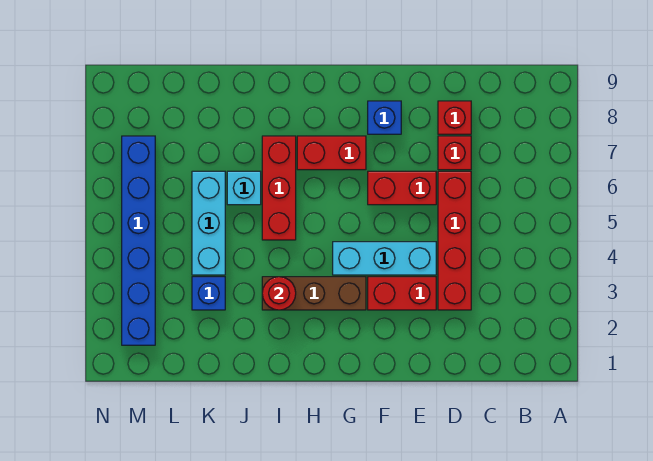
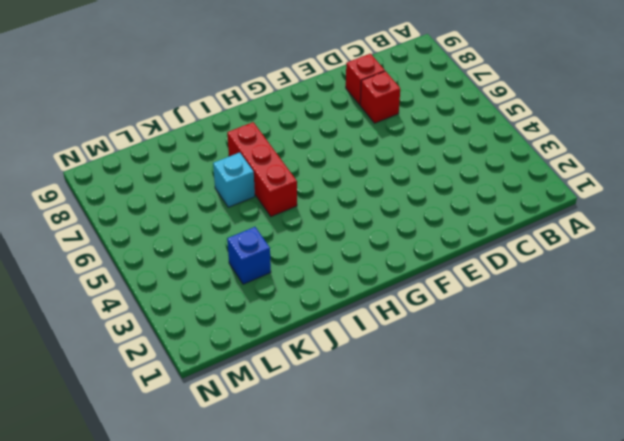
none -> red brick D3:D6 level 1
none -> red brick E3:F3 level 1
none -> cyan brick E4:G4 level 1

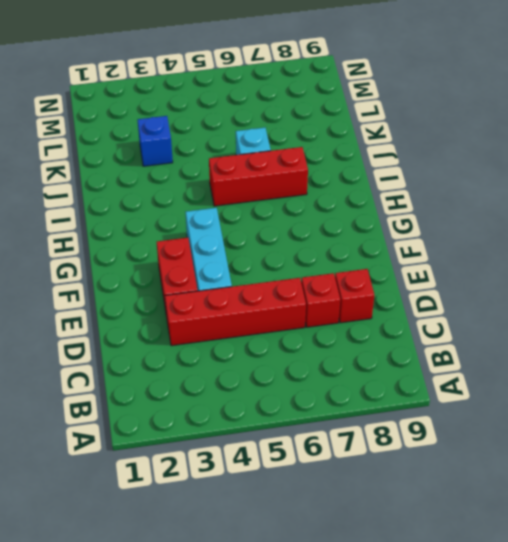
none -> red brick E6:F6 level 1
none -> blue brick F8 level 1
none -> brown brick G3:I3 level 1

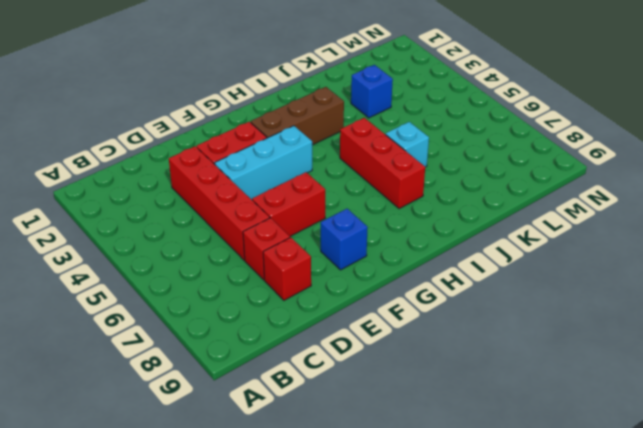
none -> red brick G7:H7 level 1
none -> cyan brick K4:K6 level 1
none -> blue brick M2:M7 level 1

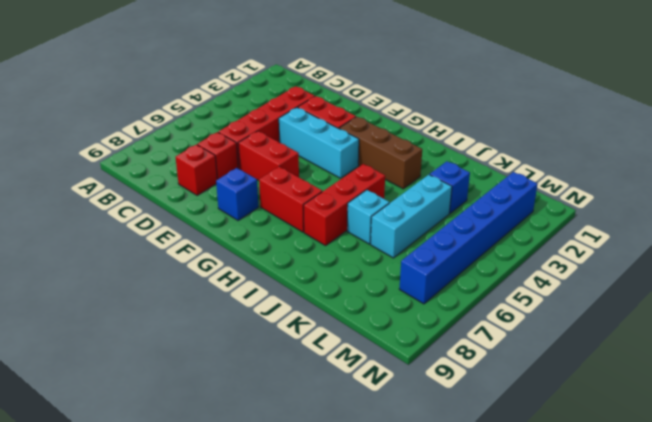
none -> red round brick I3 level 2

